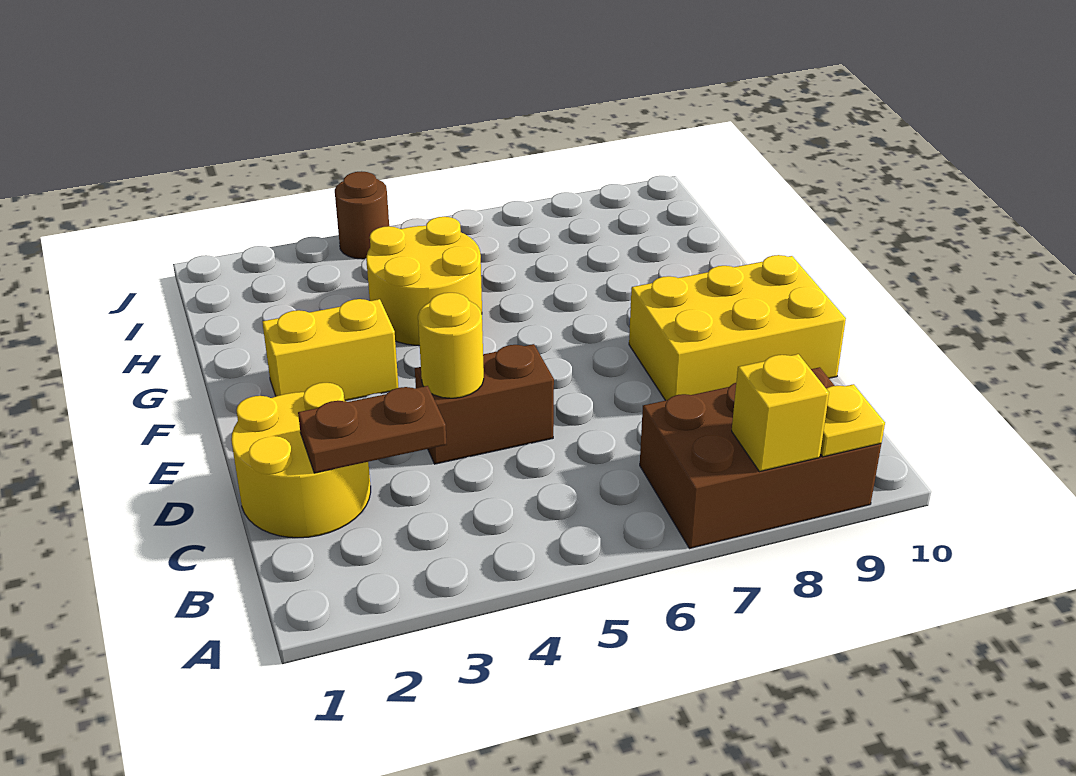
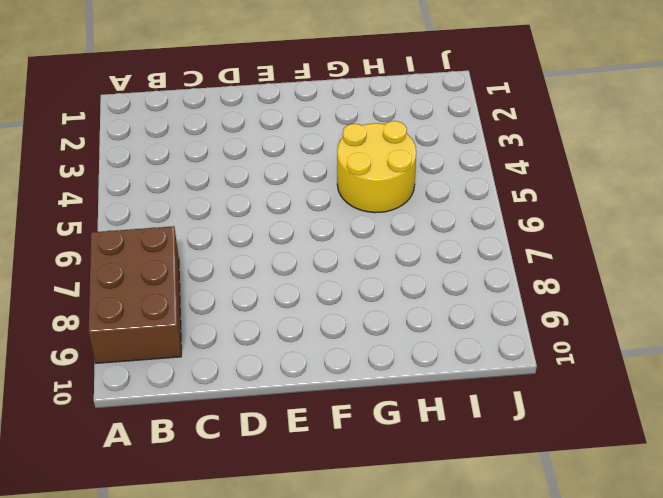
none -> yellow round brick C1:D2 level 1
none -> brown brick D4:D5 level 1

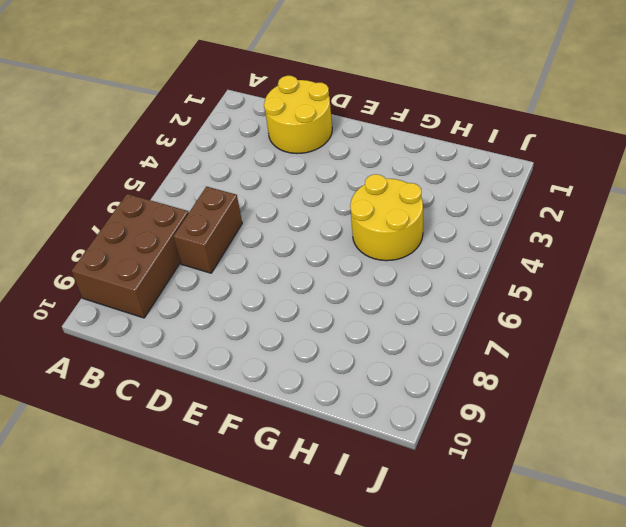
brown brick C6:C7 level 1 -> brown brick D4:D5 level 1
none -> yellow brick D8:E10 level 1
none -> yellow brick F2:F3 level 1

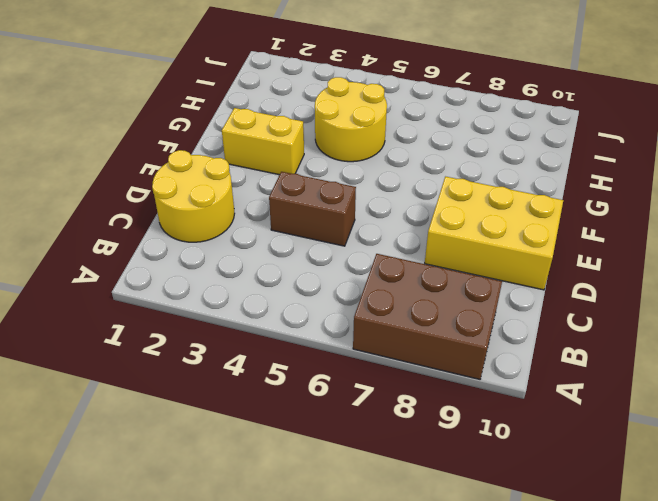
none -> brown round brick J4 level 1
none -> yellow brick A8 level 2

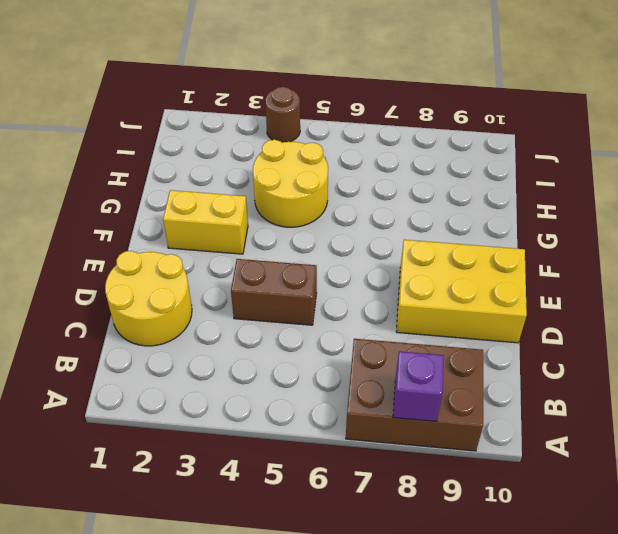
purple brick A8 level 2 -> yellow brick A8 level 2
none -> yellow plate A9 level 2
none -> brown plate C2:C3 level 2

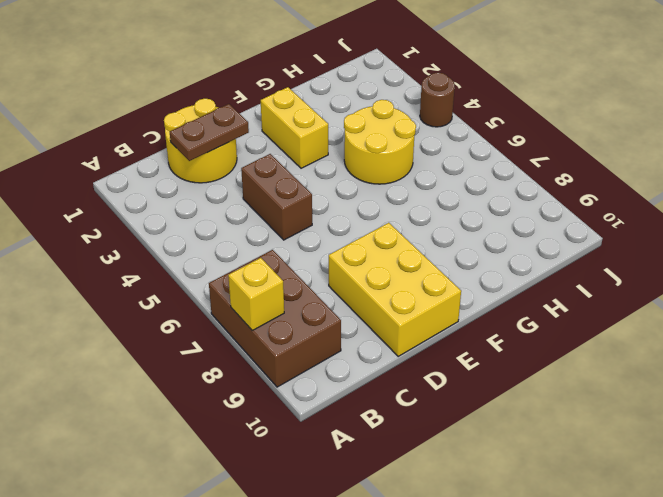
brown plate C2:D2 level 2 -> brown plate C2:C3 level 2
none -> yellow plate A9 level 2
none -> yellow round brick D4 level 2

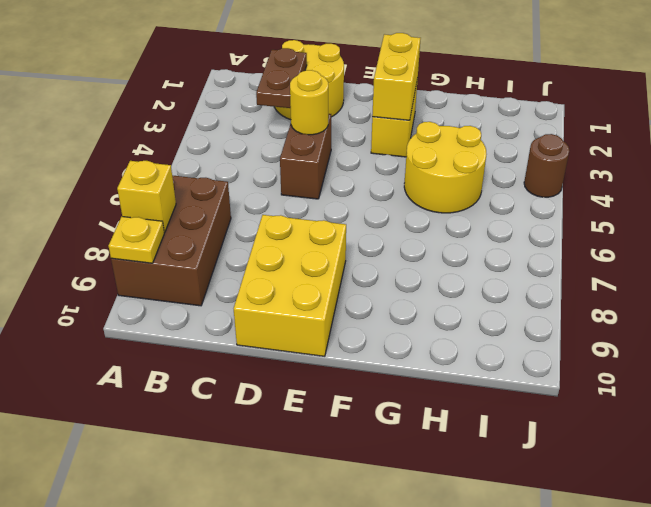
yellow brick F2:F3 level 2 -> none

